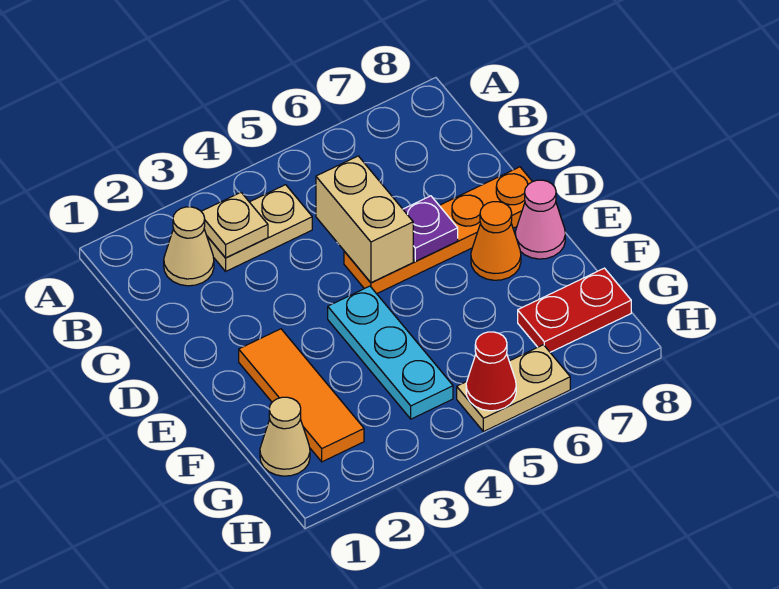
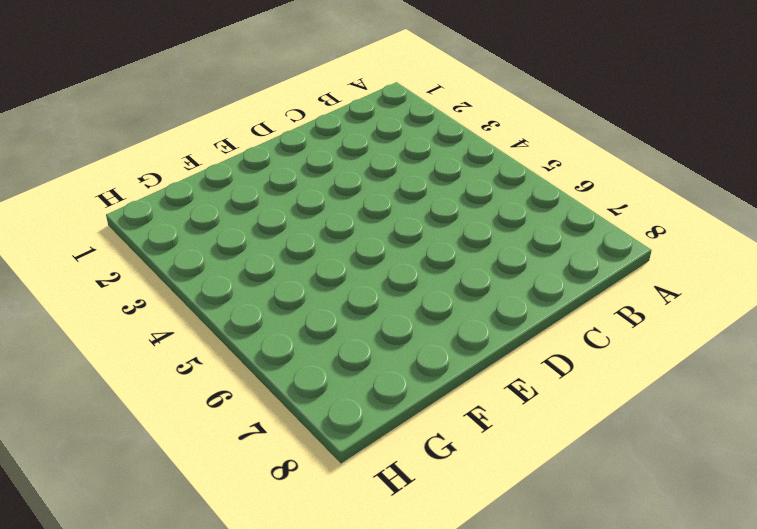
none -> tan cone B2 level 1
none -> tan plate B3:B4 level 1
none -> orange plate D5:D8 level 1

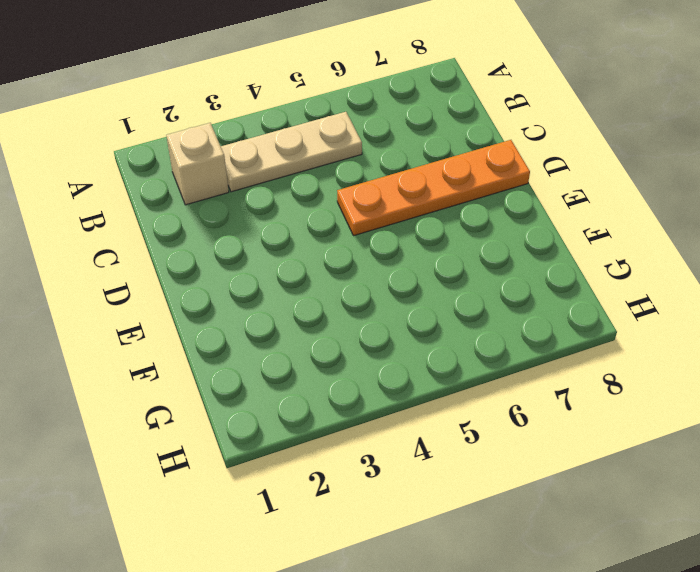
tan brick B2 level 1 -> tan cone B2 level 1
tan plate B3:B5 level 1 -> tan plate B3:B4 level 1
none -> orange tile E2:G2 level 1
none -> cyan plate E4:G4 level 1
none -> orange cone E7 level 1

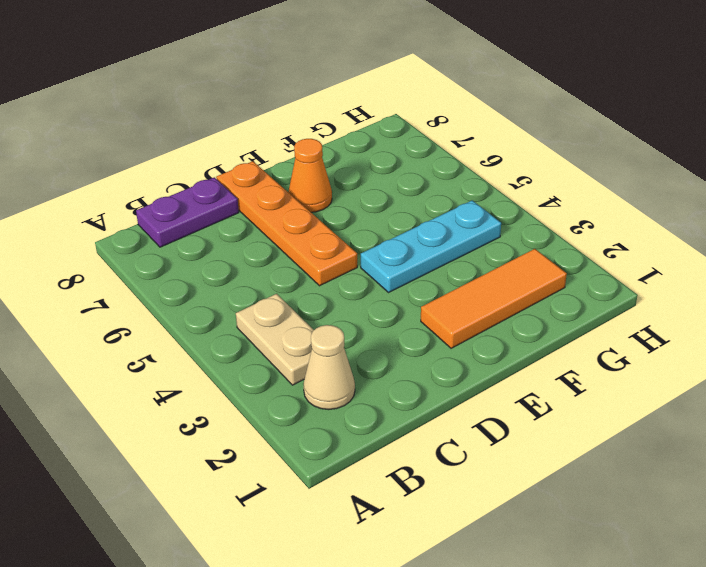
purple plate B8:C8 level 1 -> none
none -> pink cone E8 level 1
none -> tan cone G1 level 1
none -> red plate G7:G8 level 1

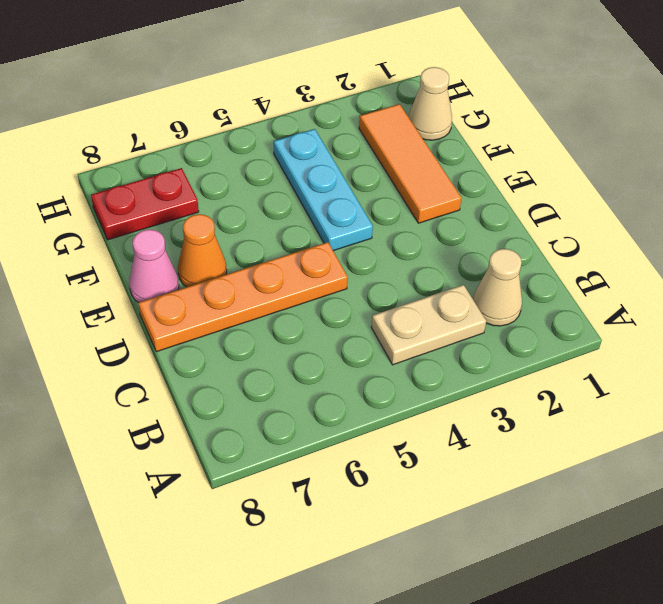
none -> tan plate H5:H6 level 1
none -> tan plate B3 level 2
none -> tan brick C5:D5 level 2

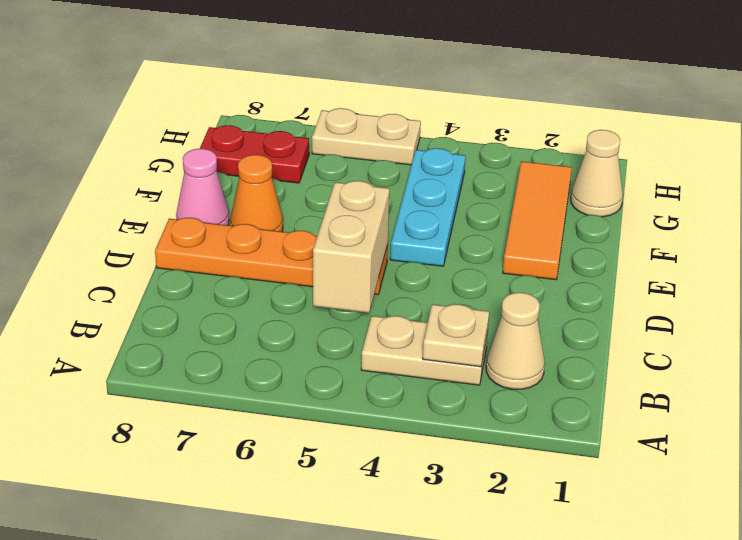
none -> purple plate D6 level 2
none -> red cone H5 level 2

